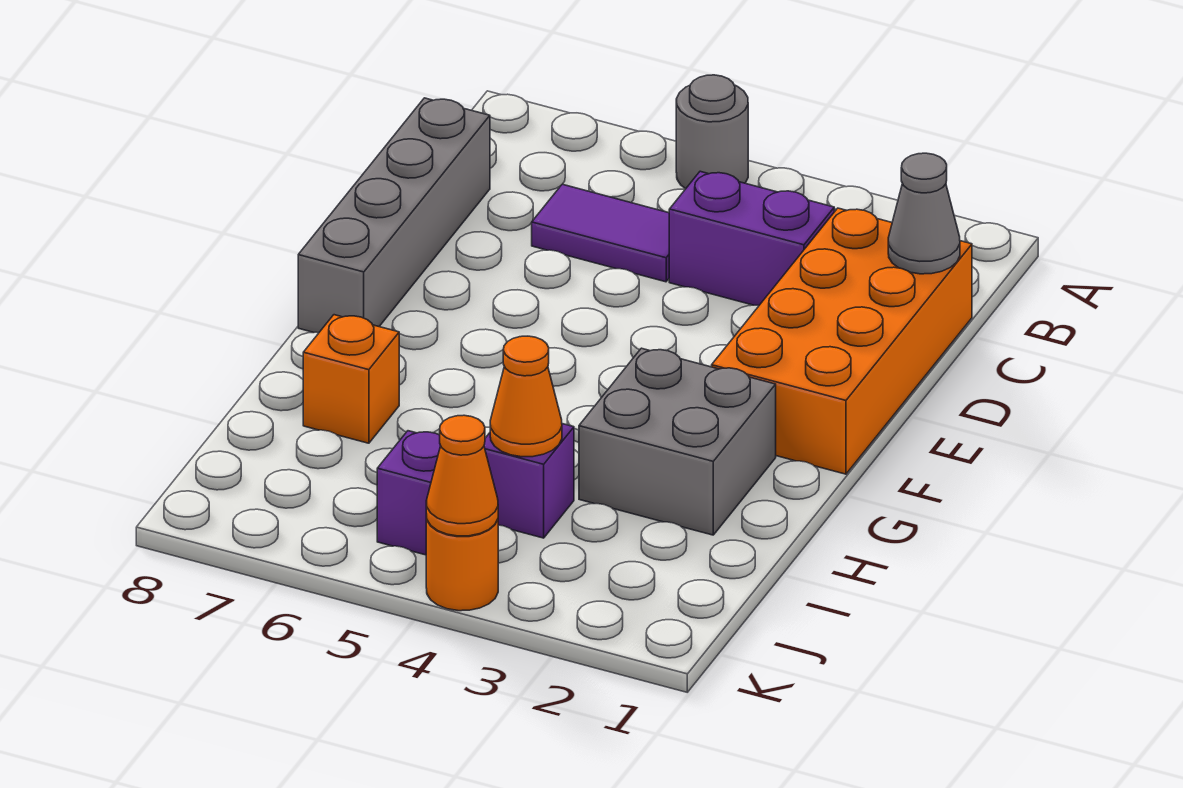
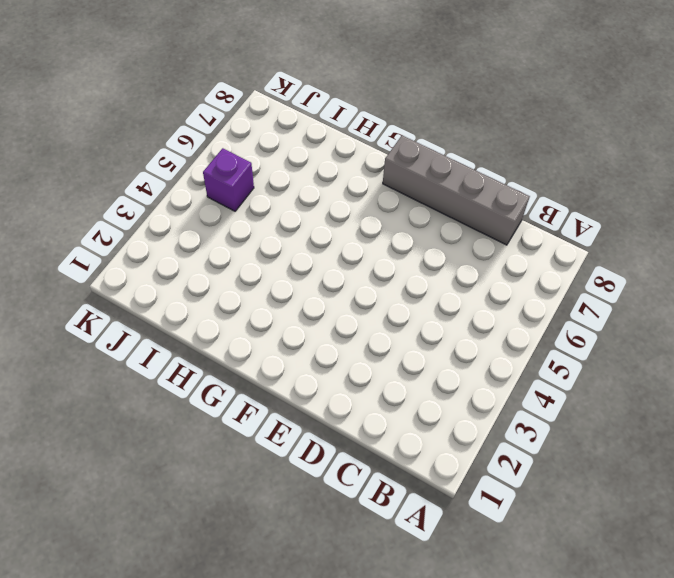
none -> grey round brick A5 level 1
none -> orange brick C1:F2 level 1
none -> purple brick C3:C4 level 1

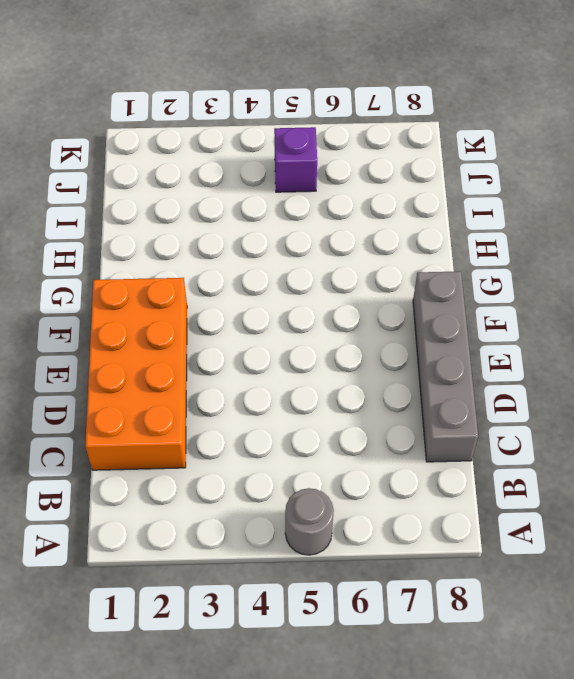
none -> purple brick C3:C4 level 1
none -> purple tile C5:C6 level 1
none -> grey brick G2:H3 level 1

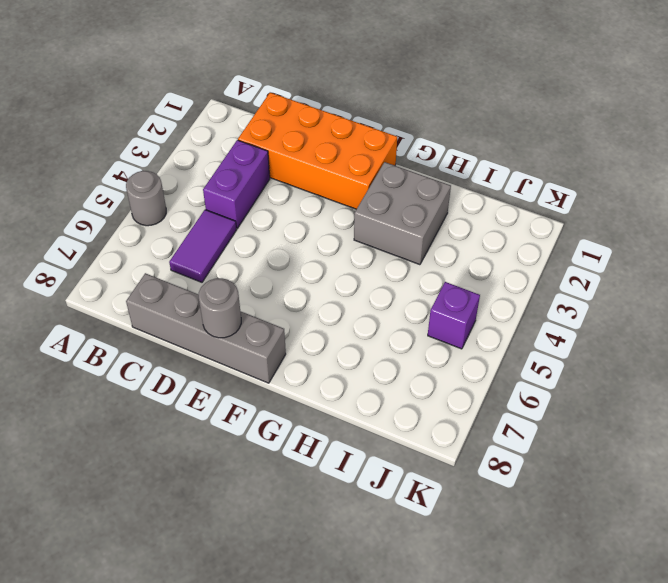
grey round brick E8 level 2 -> none
none -> orange brick H7 level 1
none -> purple brick I4 level 1
none -> orange round brick K4 level 1

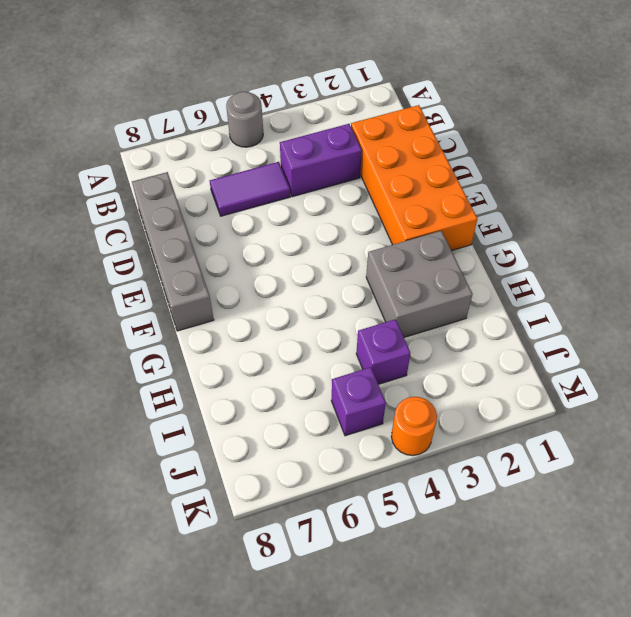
none -> orange brick H7 level 1
none -> grey cone C1 level 2
none -> orange cone I4 level 2

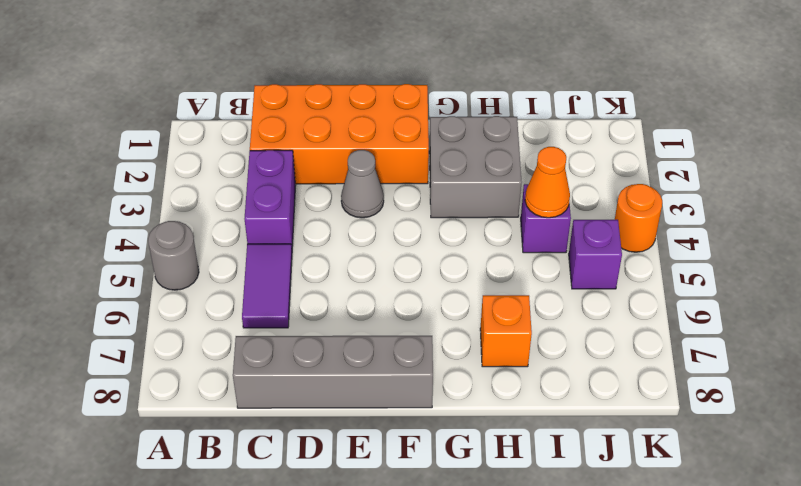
grey cone E3 level 1 -> grey cone C1 level 2
none -> orange cone K4 level 2

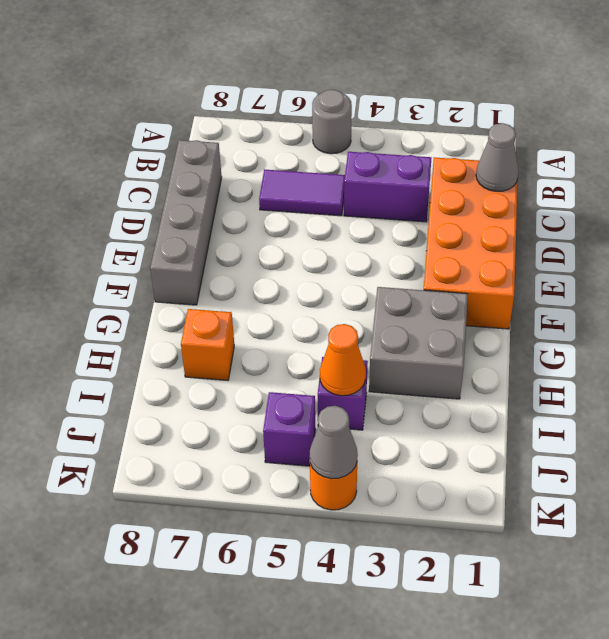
grey cone K4 level 2 -> orange cone K4 level 2

